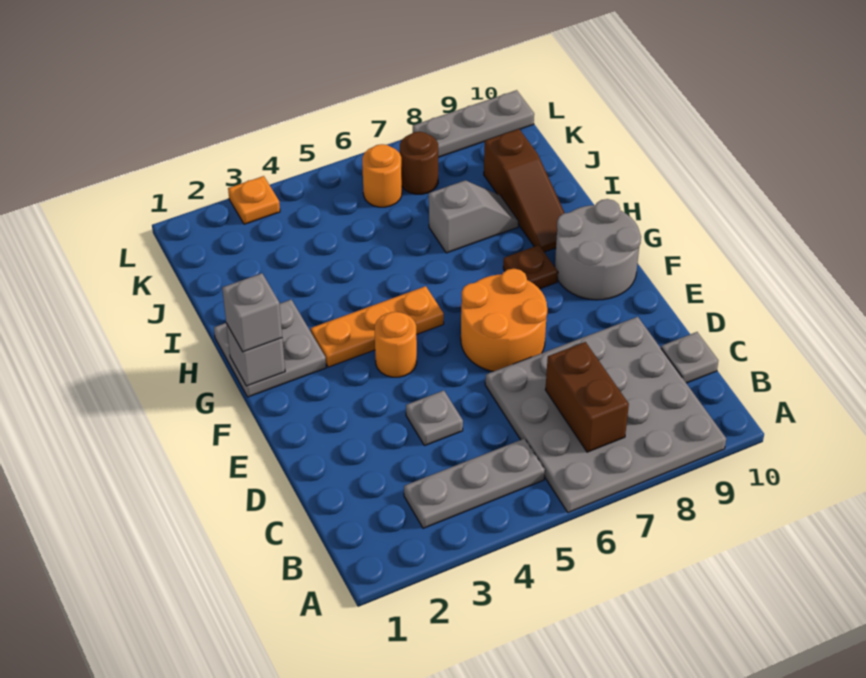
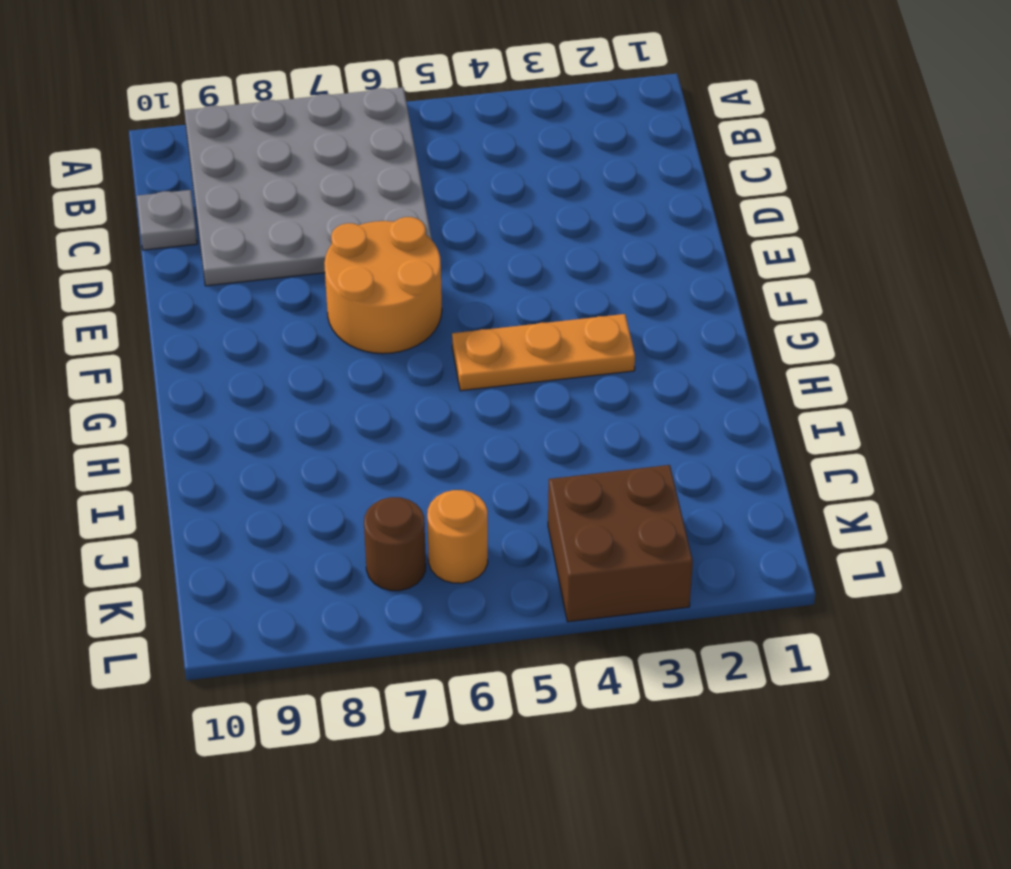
brown brick K3:L4 level 1 -> orange plate L3 level 1
none -> grey plate B3:B5 level 1
none -> grey plate D4 level 1
none -> orange round brick F4 level 1

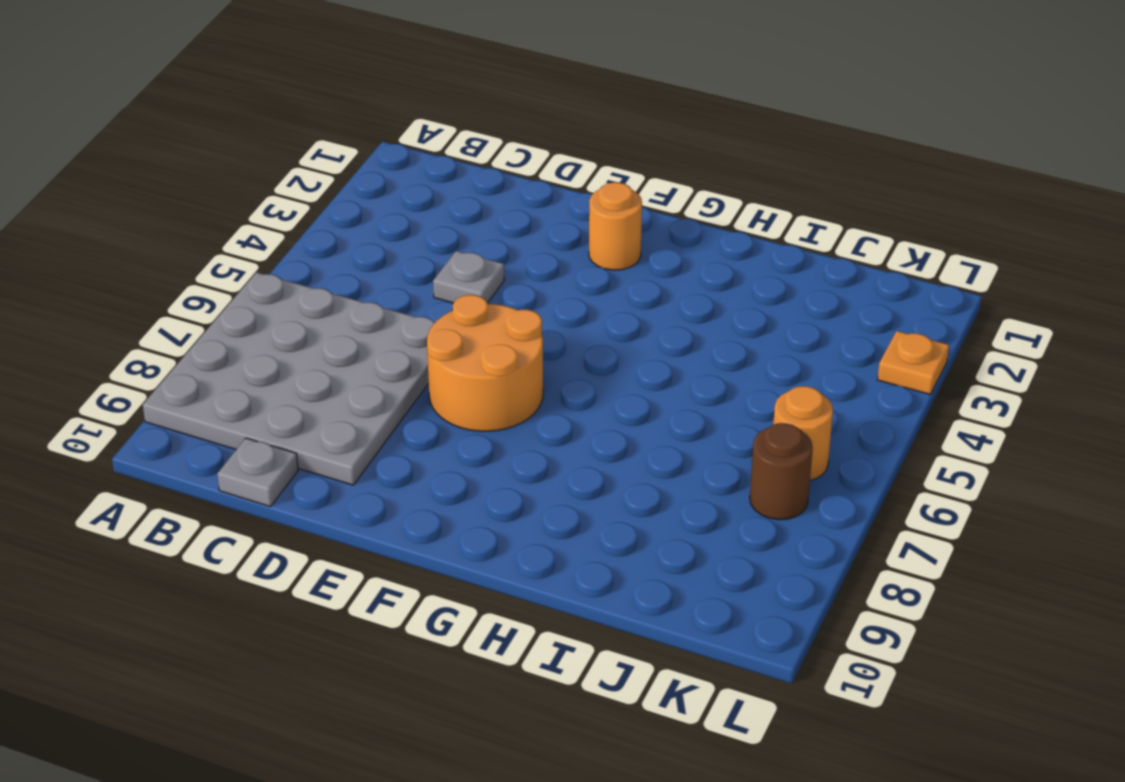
orange round brick F2 level 1 -> orange round brick F4 level 1
none -> grey plate B3:B5 level 1
none -> grey round brick F9:G10 level 1
none -> grey plate G1:H2 level 1

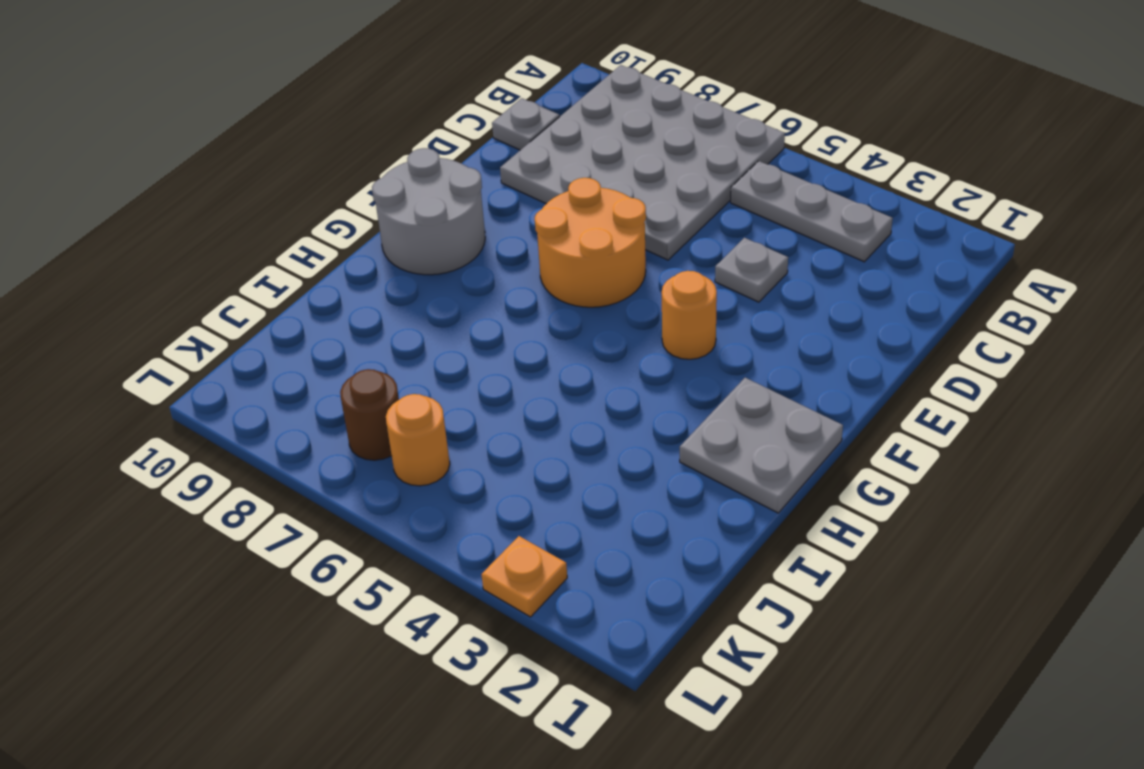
none -> orange plate G3:G5 level 1
none -> brown plate G8 level 1
none -> brown slope H9:J9 level 1 top J

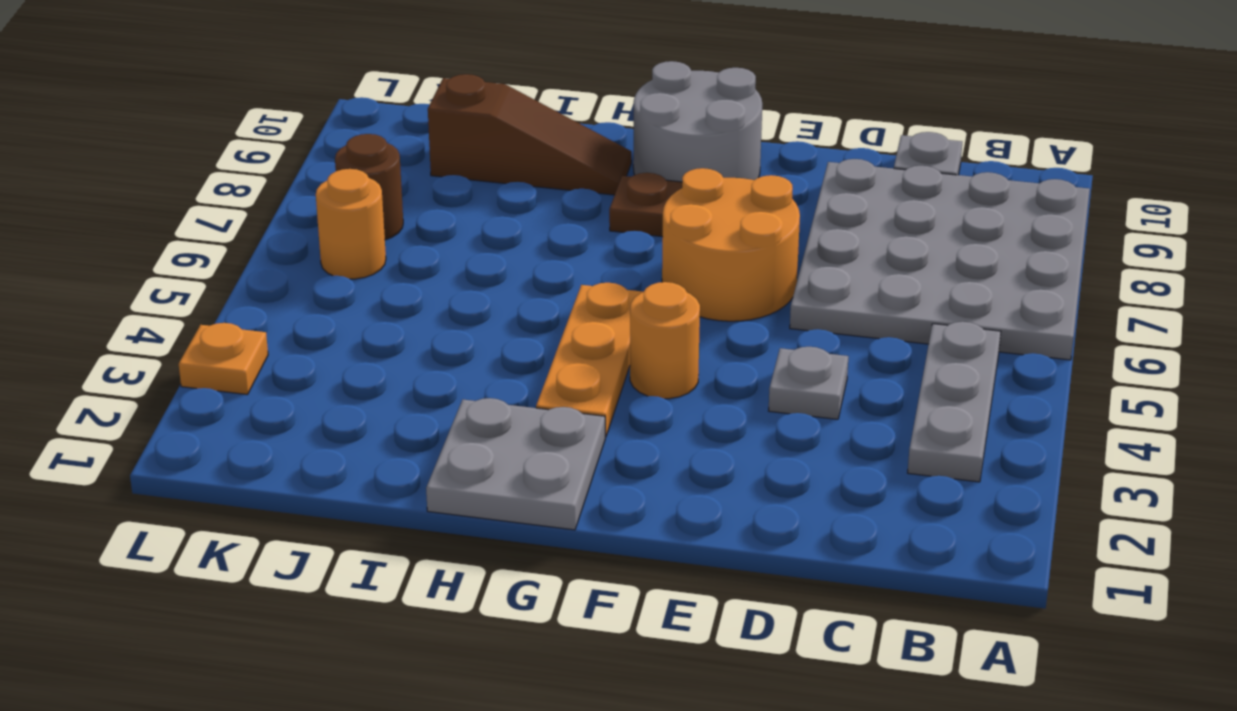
none -> grey slope I7:I8 level 1 top 7
none -> grey plate L8:L10 level 1
none -> brown brick B7:C7 level 2

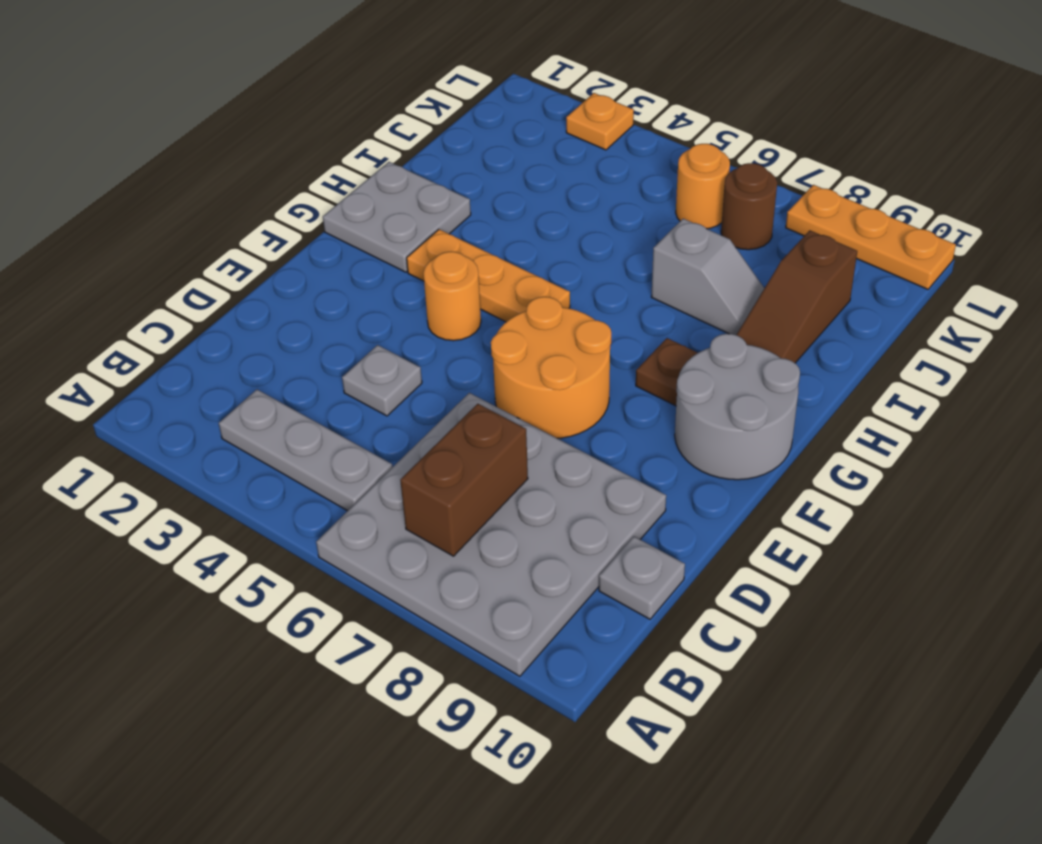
orange plate L8:L10 level 1 -> grey plate L8:L10 level 1
none -> grey brick G1 level 2
none -> grey brick G1 level 3

